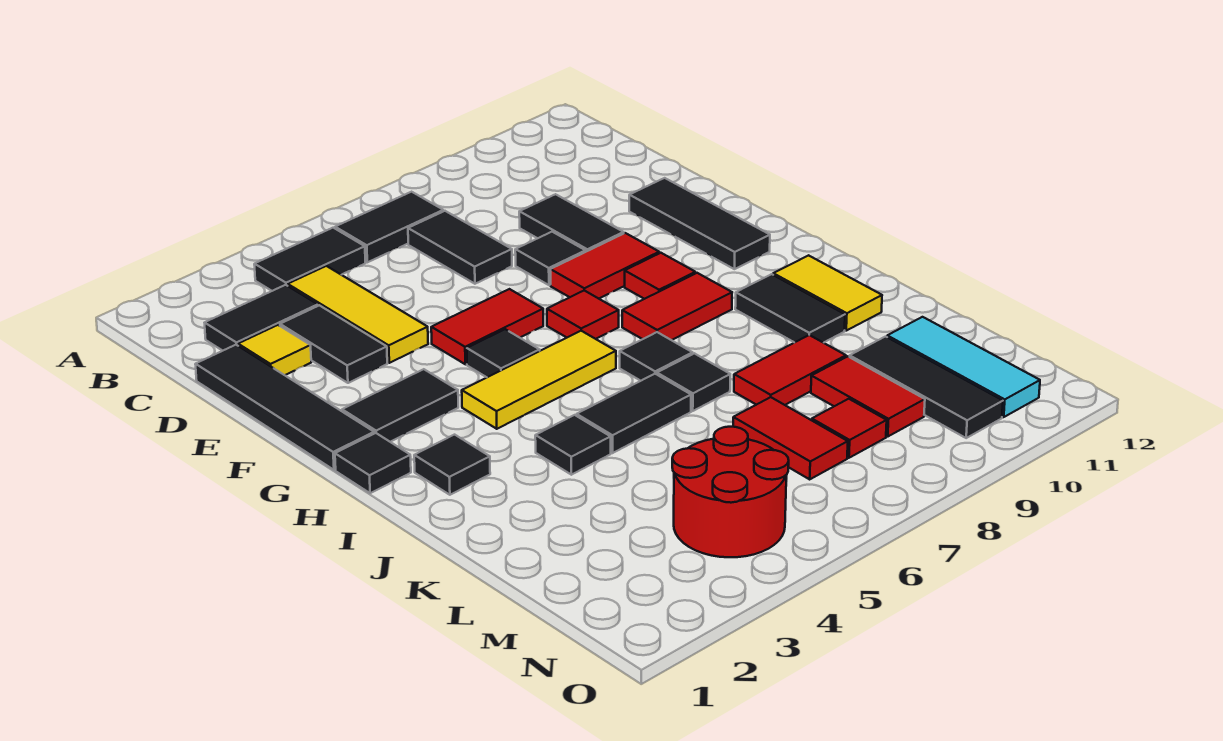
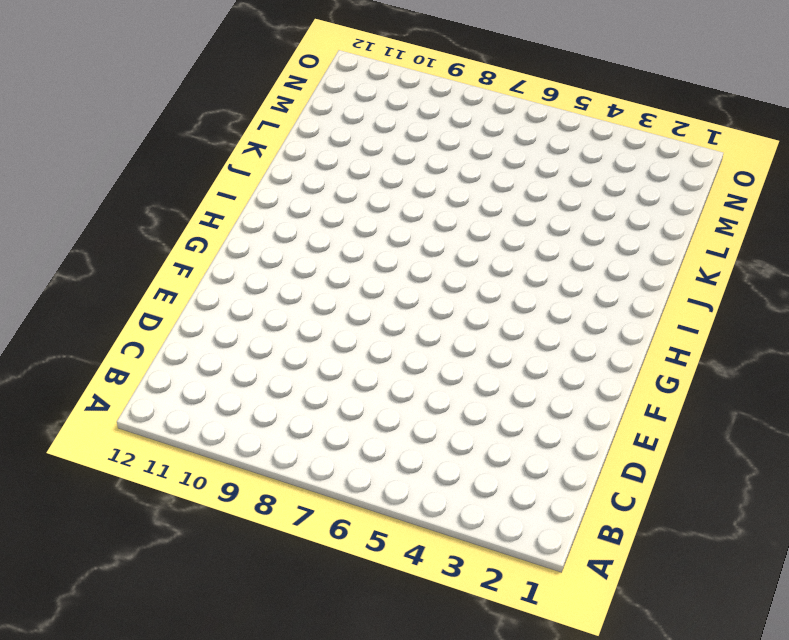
none -> black tile B4:B5 level 1
none -> black tile B6:B7 level 1
none -> black tile C2:C3 level 1
none -> yellow tile C4:E4 level 1

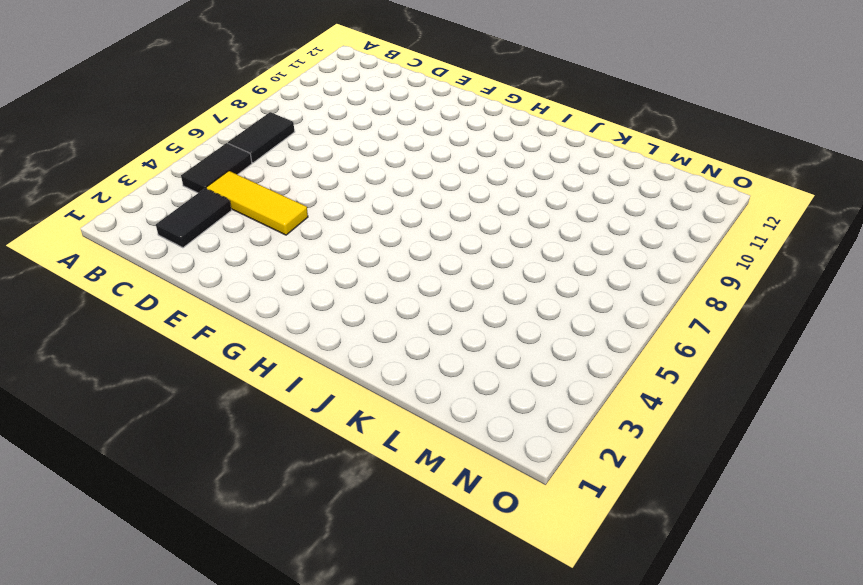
none -> black tile C7:D7 level 1
none -> black tile D1:G1 level 1
none -> yellow tile D2 level 1
none -> black tile D3:E3 level 1

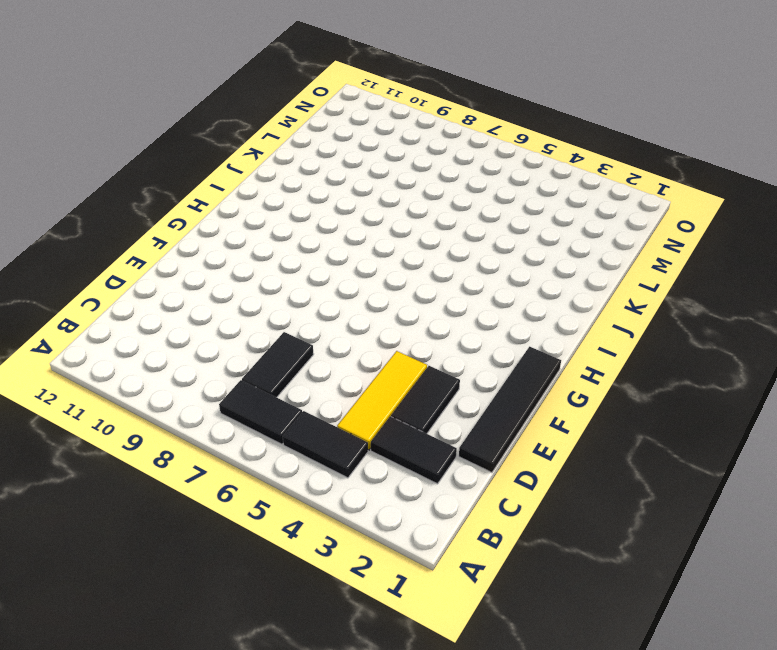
none -> yellow tile D2 level 1
none -> black tile D9:E9 level 1
none -> black tile E8 level 1
none -> black tile E11:G11 level 1

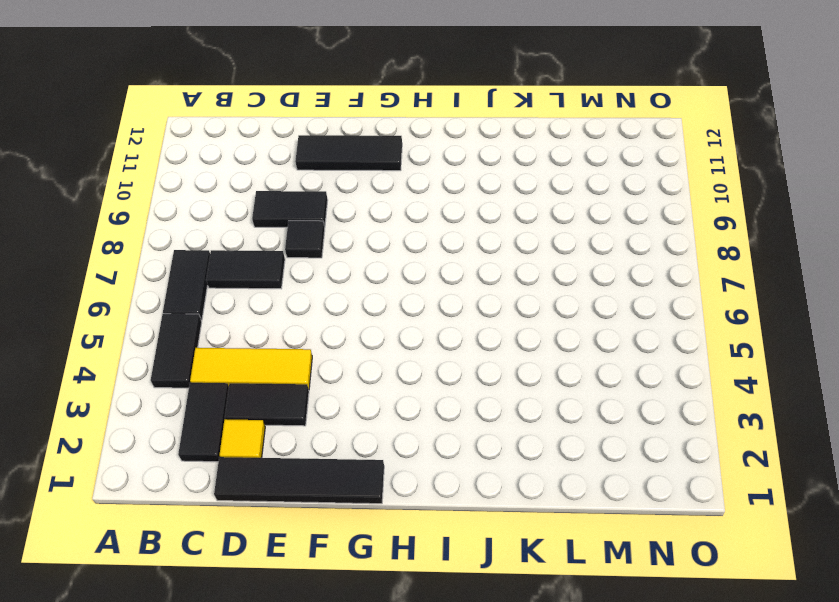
none -> red tile F5:F6 level 1
none -> red tile F8:F9 level 1
none -> black tile G2:G3 level 1
none -> black tile G5 level 1

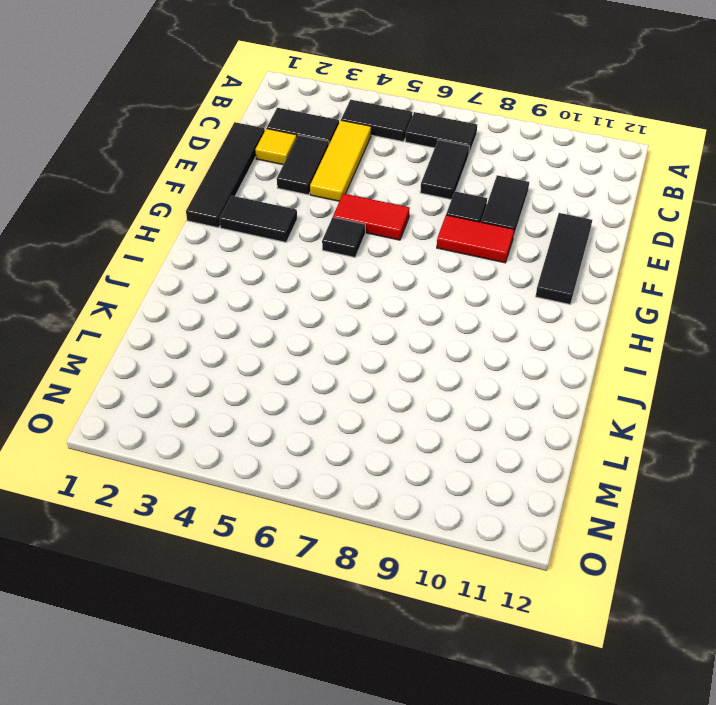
none -> red tile G7 level 1
none -> red tile G9 level 1
none -> black tile H1 level 1
none -> yellow tile H4:H6 level 1

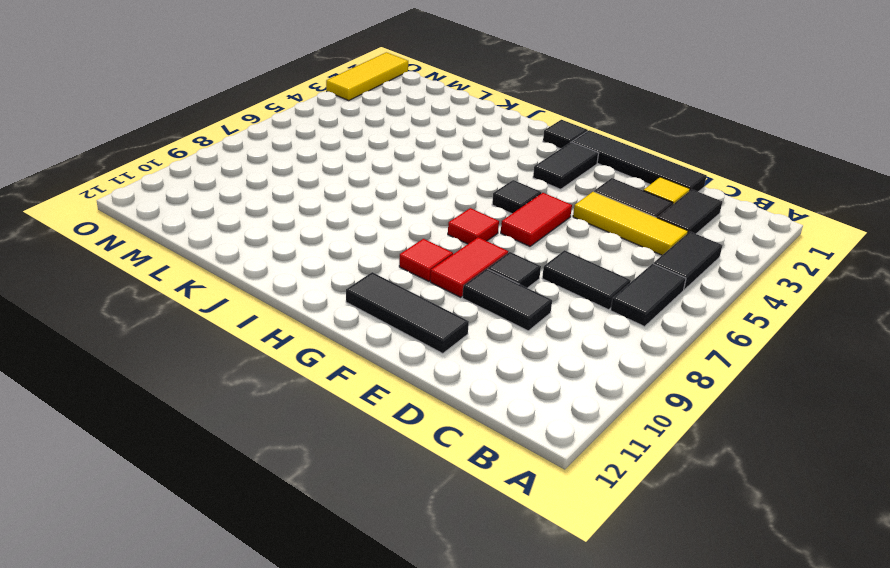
yellow tile O1:O3 level 1 -> yellow tile H4:H6 level 1
none -> red tile H8:H9 level 1
none -> black tile I2 level 1
none -> black tile I7 level 1
none -> black tile I10:J10 level 1

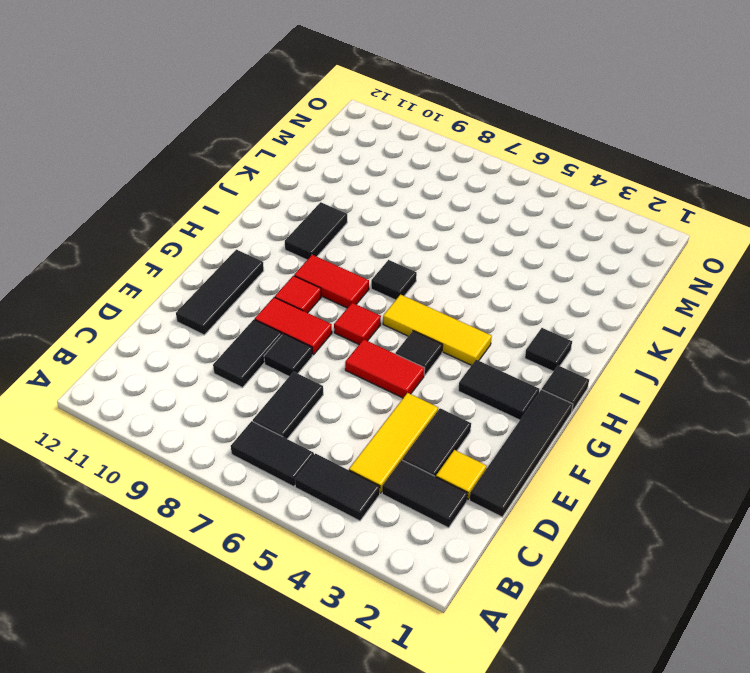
none -> yellow tile I11:J11 level 1
none -> black tile J4 level 1
none -> black tile J5:J6 level 1
none -> black tile J7 level 1

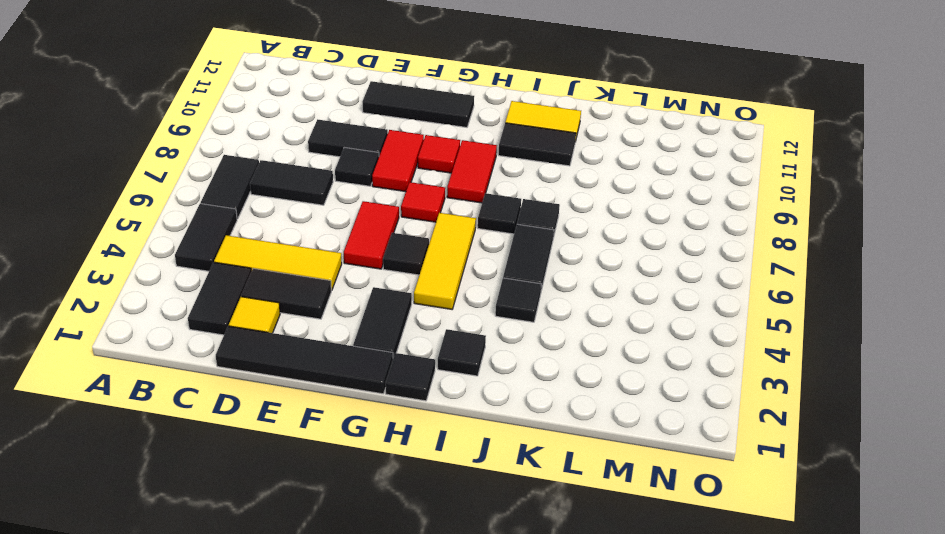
none -> red tile K8:K9 level 1
none -> red tile L7:M7 level 1
none -> red tile L9:M9 level 1
none -> black tile L10:N10 level 1

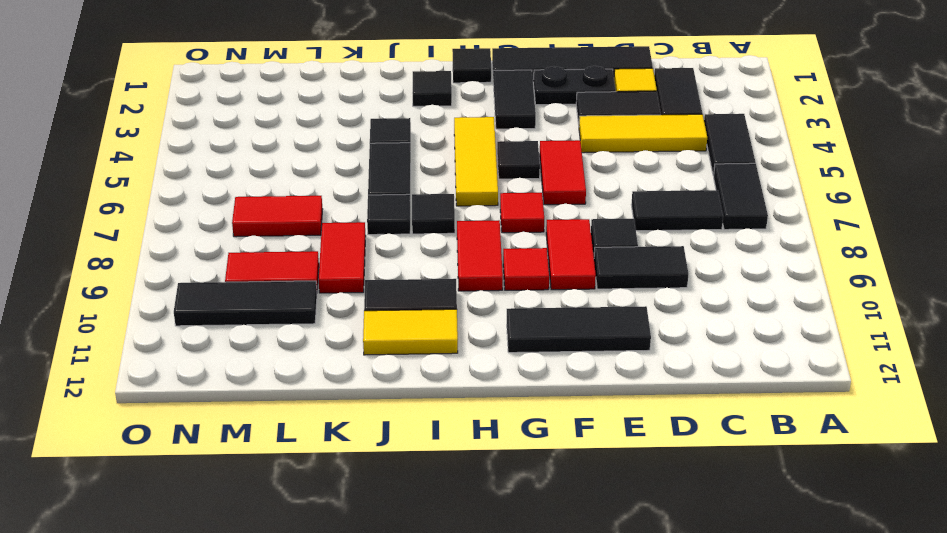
black plate E2:F2 level 1 -> none
none -> cyan tile L11:N11 level 1
none -> red round brick M4:N5 level 1
none -> red tile M8 level 1

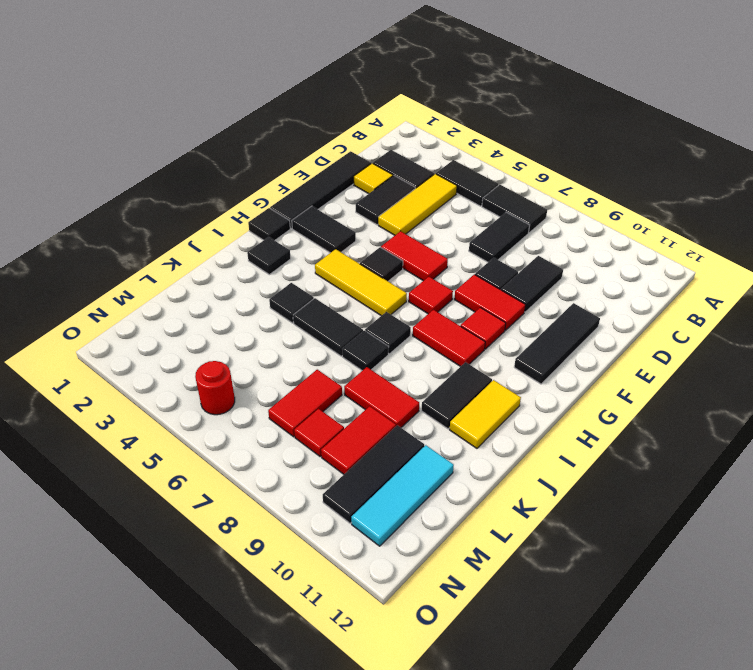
red round brick N5 level 1 -> red round brick M4:N5 level 1

